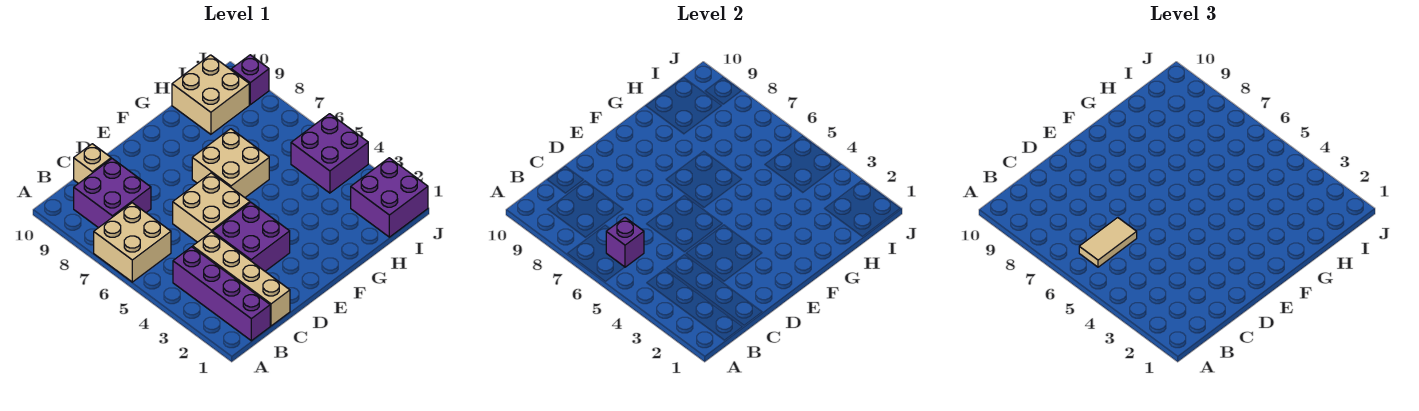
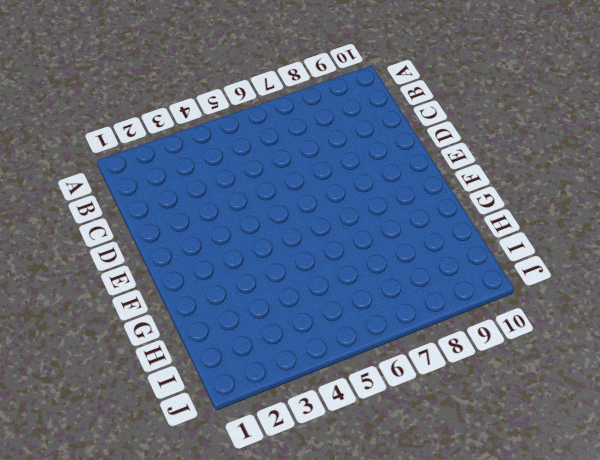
none -> tan brick A6:B7 level 1
none -> purple brick B1:B4 level 1
none -> purple brick B8:C9 level 1

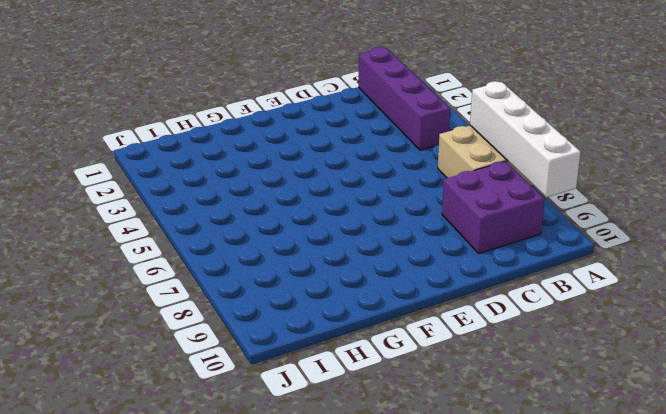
white brick A6:A9 level 2 -> none
none -> tan brick C1:C4 level 1
none -> tan brick C10 level 1
none -> purple brick D3:E4 level 1

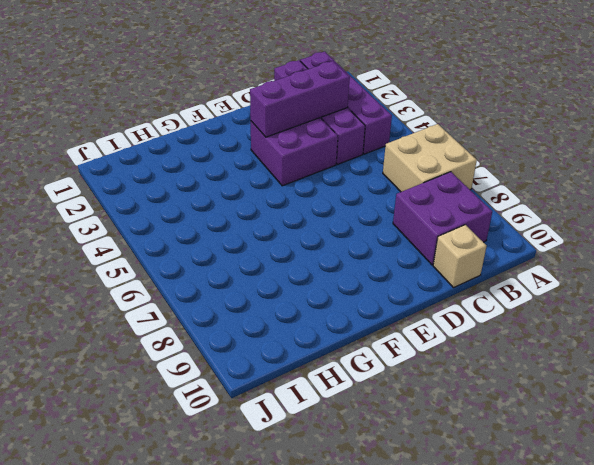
purple brick C1:C4 level 1 -> tan brick C1:C4 level 1
purple brick C3:E3 level 2 -> none
none -> tan brick D5:E6 level 1
none -> tan brick F6:G7 level 1
none -> tan brick H9:I10 level 1

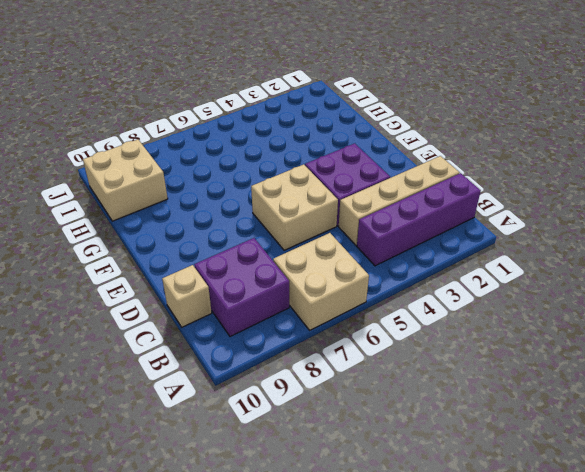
none -> tan brick F6:G7 level 1
none -> purple brick I1:J2 level 1
none -> purple brick I4:J5 level 1

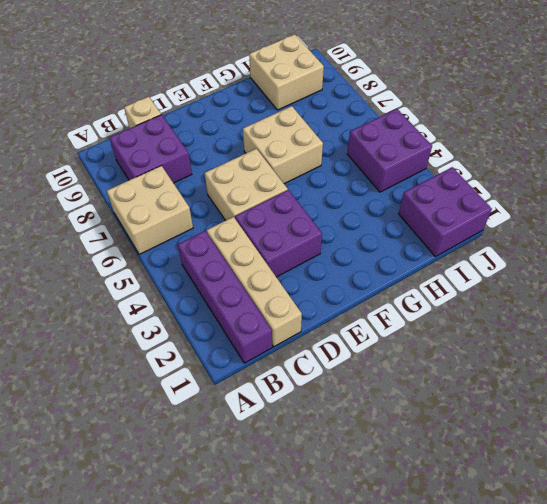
none -> purple brick J9 level 1
none -> purple brick B6 level 2
none -> tan tile B6:C6 level 3

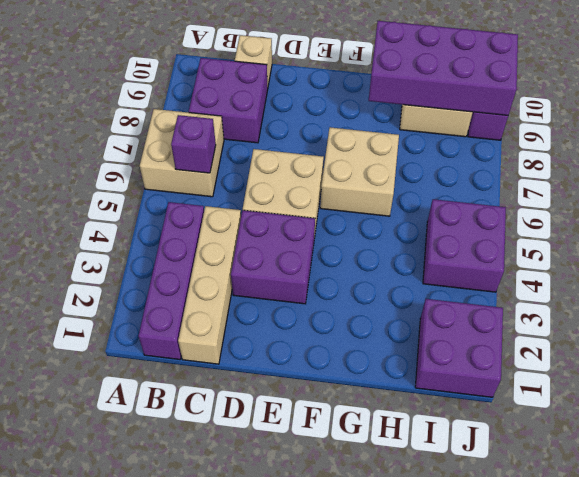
purple brick G9:J10 level 2 -> none
none -> tan tile B6:C6 level 3

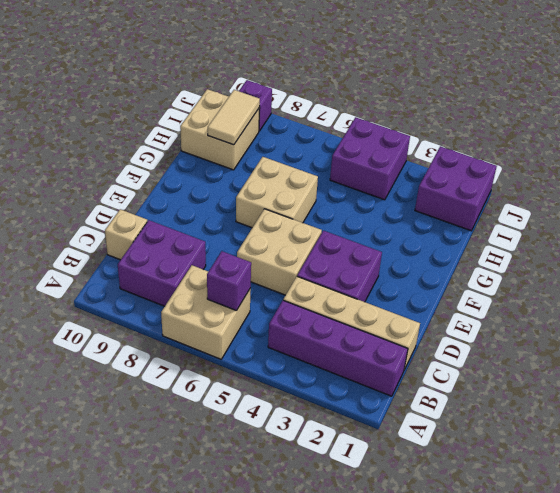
tan tile H9:I9 level 2 -> tan tile B6:C6 level 3

